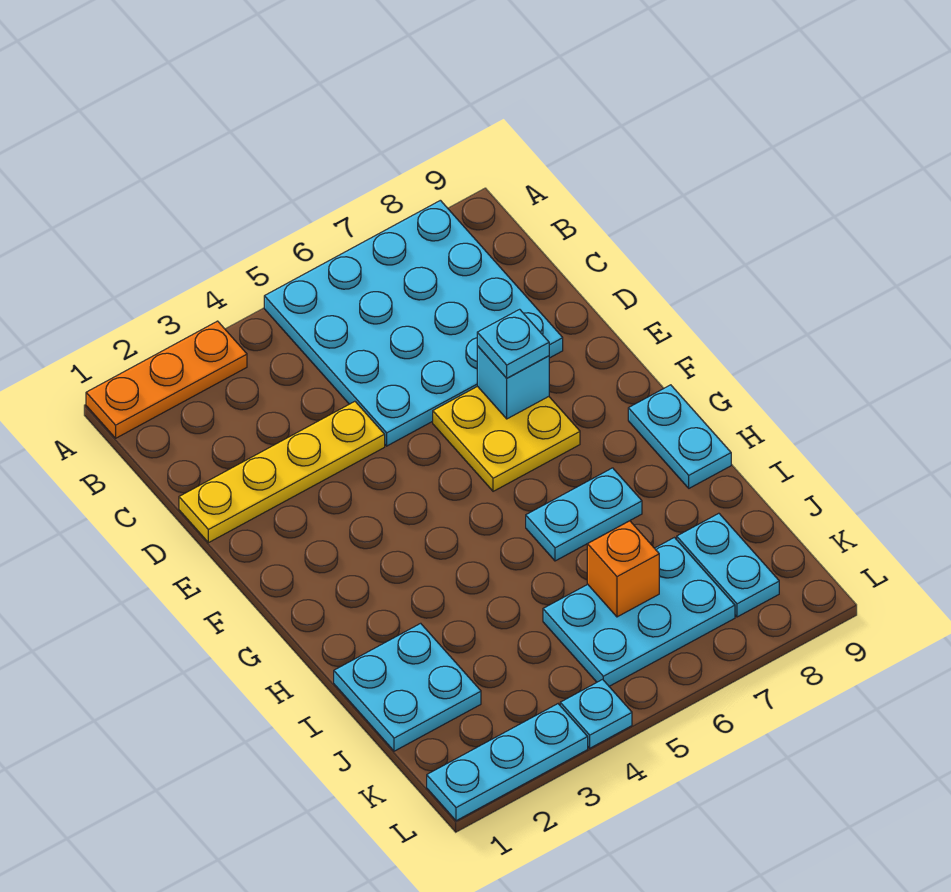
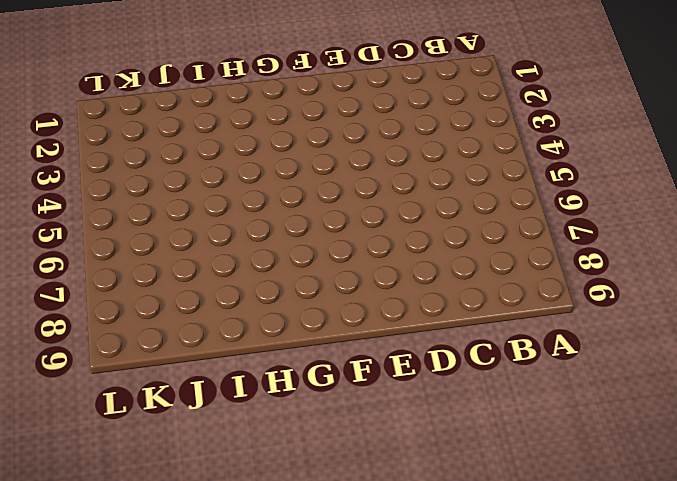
none -> orange plate A1:A3 level 1
none -> cyan plate A5:D8 level 1
none -> yellow plate D1:D4 level 1

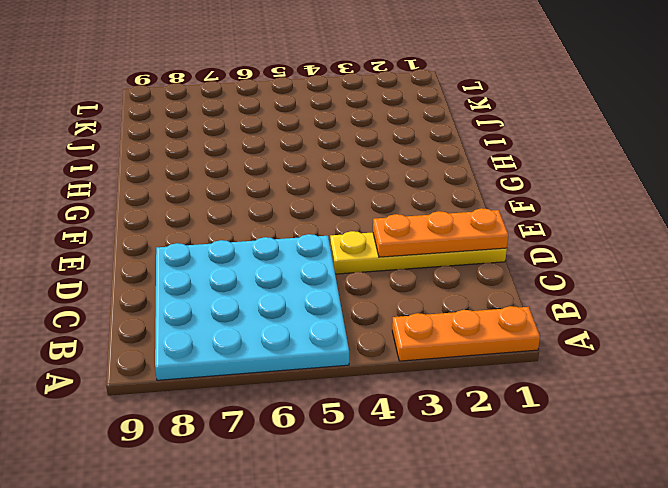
orange plate D1:D3 level 2 -> none
none -> yellow plate E6:F7 level 1
none -> cyan plate G9:H9 level 1
none -> cyan plate H6:H7 level 1

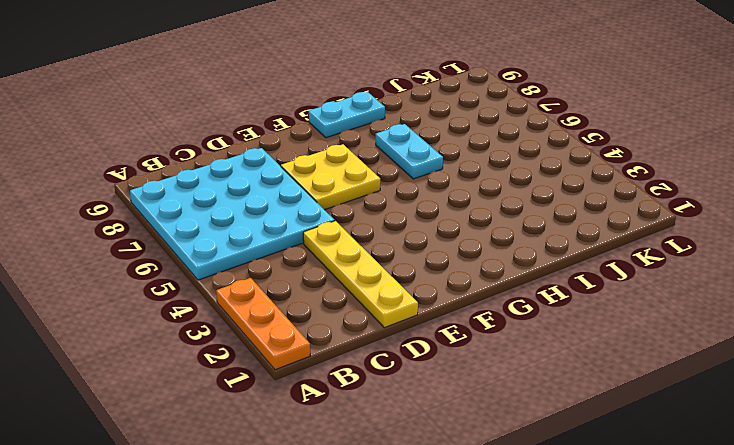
none -> cyan plate I1:J2 level 1
none -> cyan plate J5:K7 level 1
none -> cyan plate J8:K8 level 1

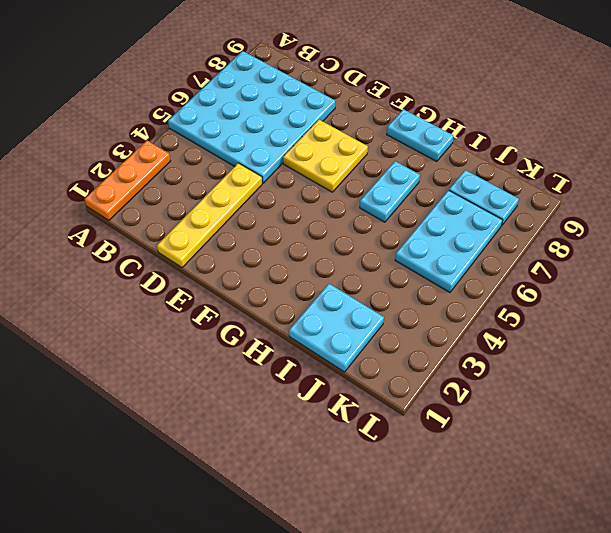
none -> cyan plate L1:L3 level 1
none -> cyan plate L4 level 1
none -> cyan brick E7 level 2

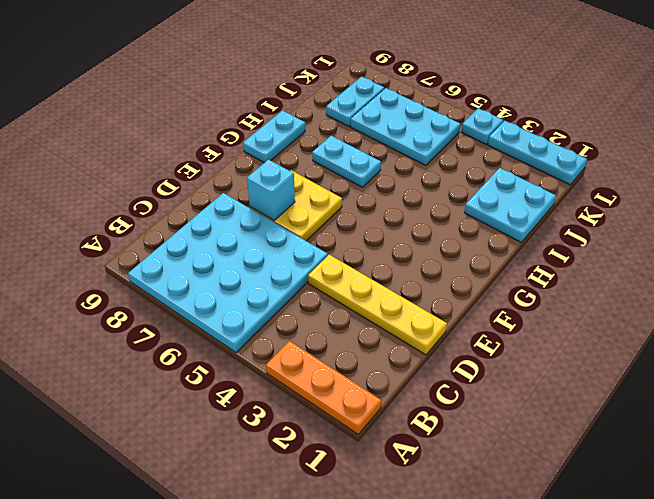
none -> orange brick J6 level 2
none -> cyan plate E7 level 3

